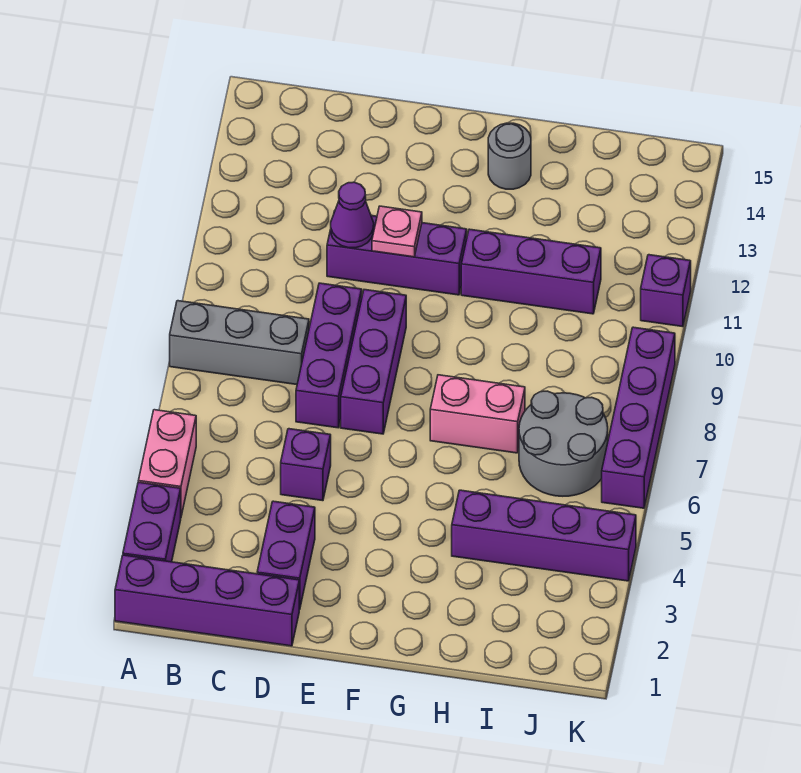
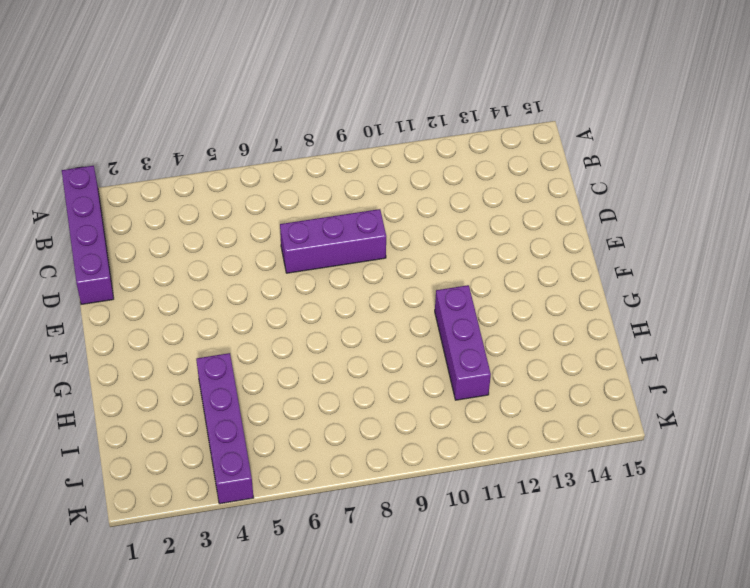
none -> purple brick A2:A3 level 1
none -> pink brick A4:A5 level 1
none -> grey brick A8:C8 level 1

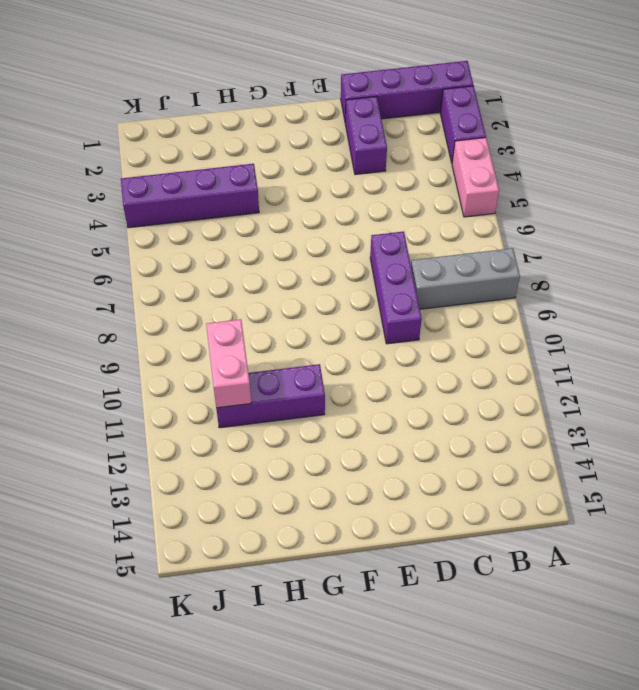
pink brick I10:I11 level 2 -> pink brick G7:H7 level 1
none -> purple brick D5 level 1
none -> purple brick D11:F11 level 1
none -> purple brick E7:E9 level 1

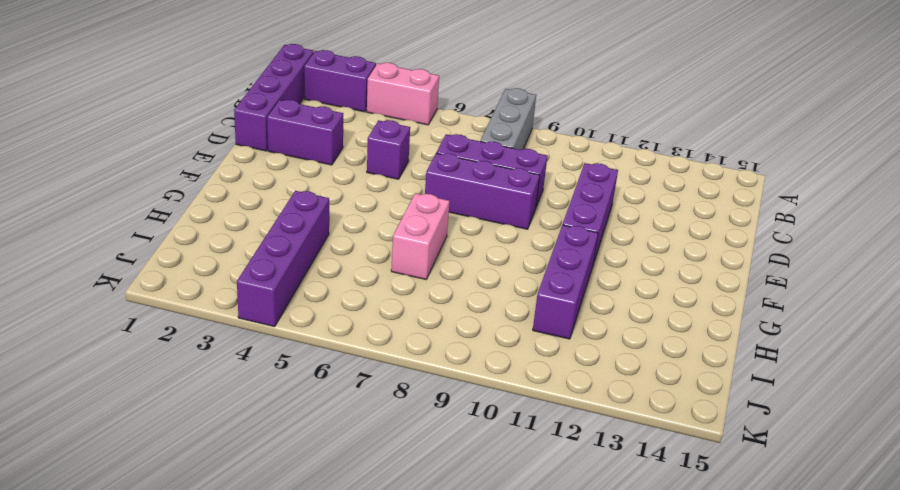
none -> grey round brick G14 level 1
none -> grey round brick I6:J7 level 1
none -> purple brick K6:K9 level 1

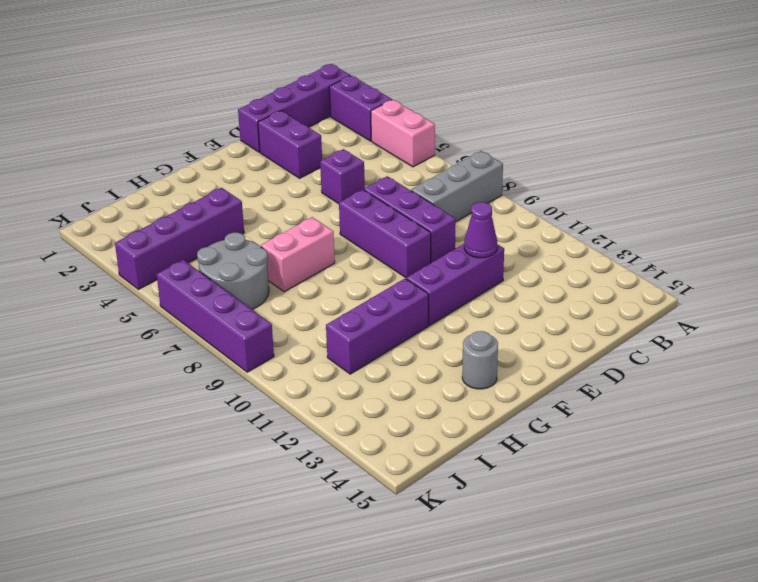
none -> purple brick K11 level 1
none -> pink plate E11 level 2

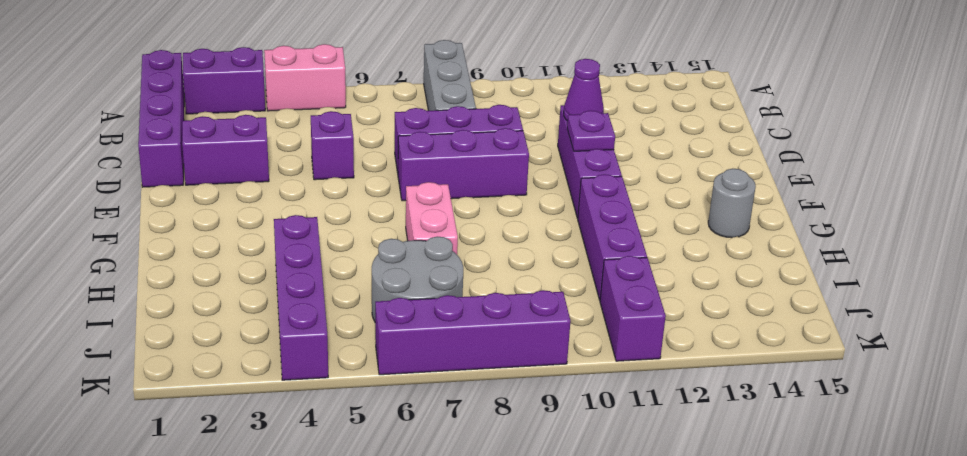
purple plate E11 level 2 -> pink plate E11 level 2
purple brick J11:K11 level 1 -> purple brick K11 level 1

